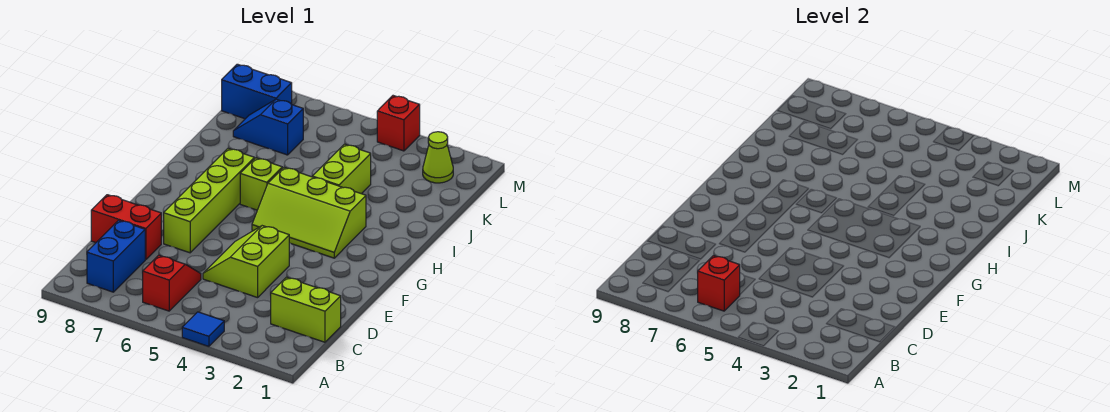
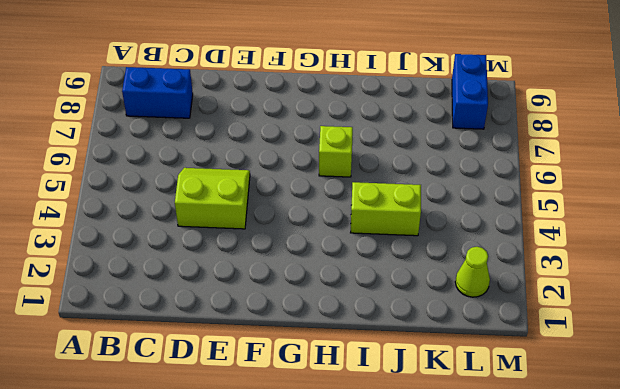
none -> blue tile A4 level 1
none -> red slope B6:C6 level 1 top B
none -> lime brick C1:C2 level 1

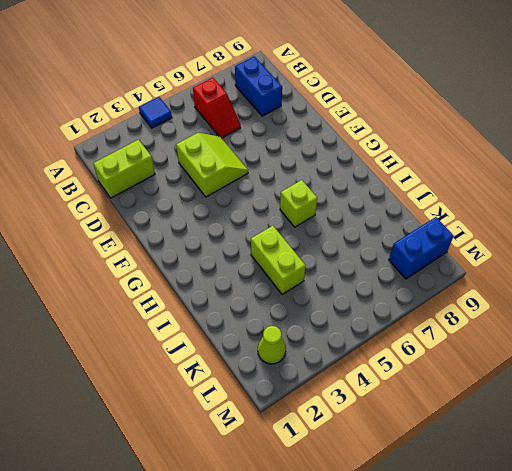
none -> red brick D8:D9 level 1
none -> lime brick E7:H7 level 1
none -> lime slope G3:H5 level 1 top H

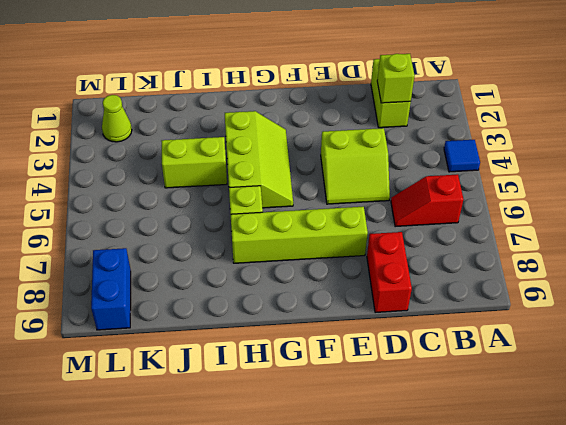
lime brick C2 level 2 -> none
none -> blue brick B8:C8 level 1
none -> blue slope K7:K8 level 1 top 7
none -> red brick M4 level 1

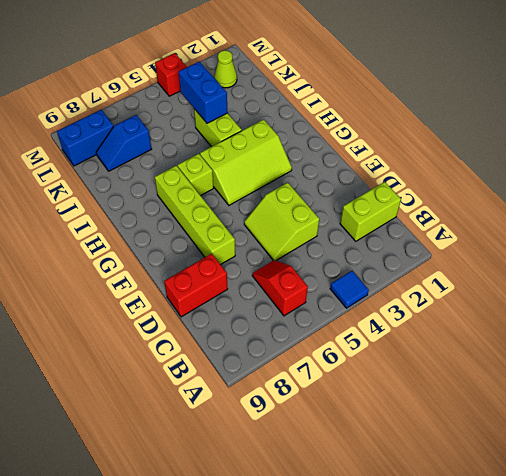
blue brick J4:K4 level 2 -> blue brick B8:C8 level 1
none -> red brick B6 level 2

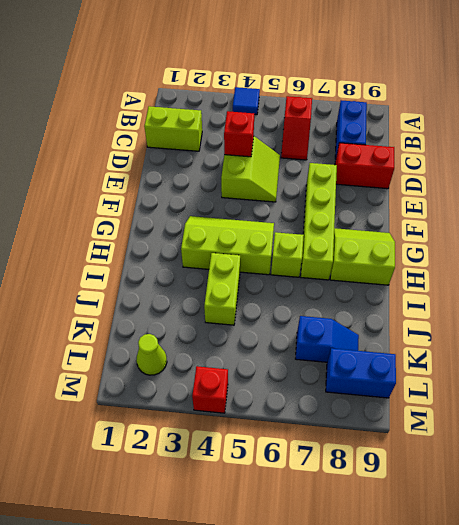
red brick D4 level 2 -> red brick B6 level 2
lime slope G8:H9 level 1 top H -> none

